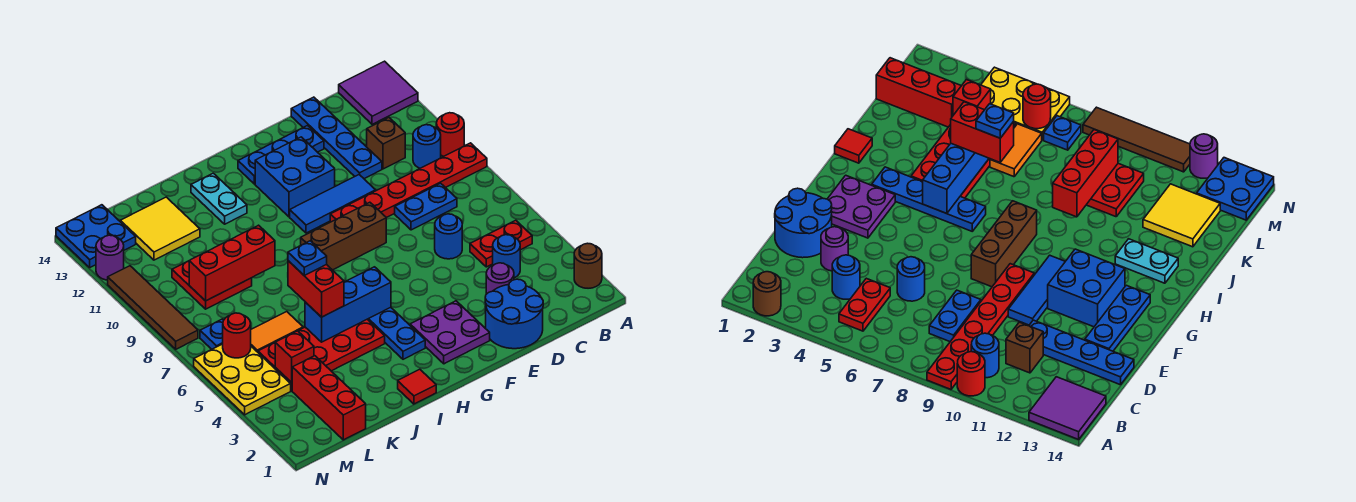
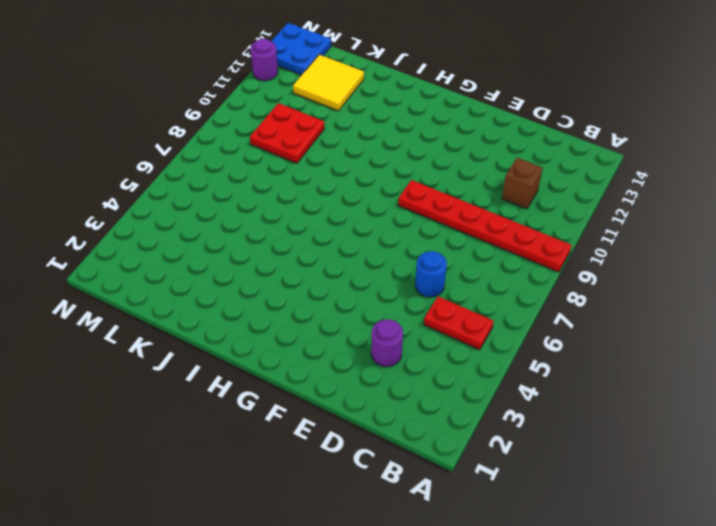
none -> brown round brick A2 level 1
none -> red round brick A10 level 1
none -> purple tile A13:B14 level 1
none -> blue round brick B10 level 1

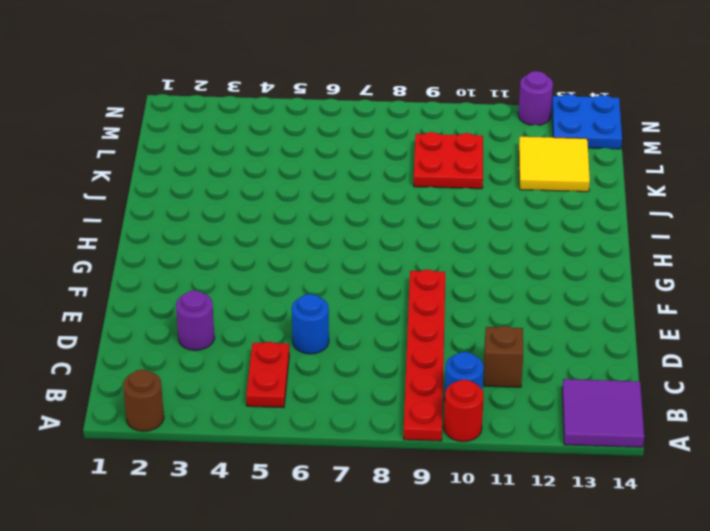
none -> blue round brick C4 level 1
none -> blue plate C8:D8 level 1
none -> blue round brick D1:E2 level 1
none -> blue plate D11:D14 level 1

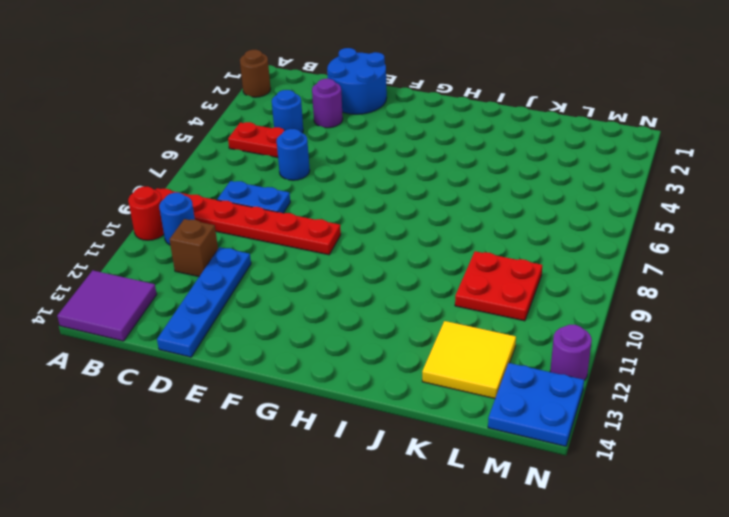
none -> blue tile E10:G10 level 1
none -> blue plate E13:G13 level 1
none -> purple plate F2:G3 level 1
none -> brown brick F8:H8 level 1

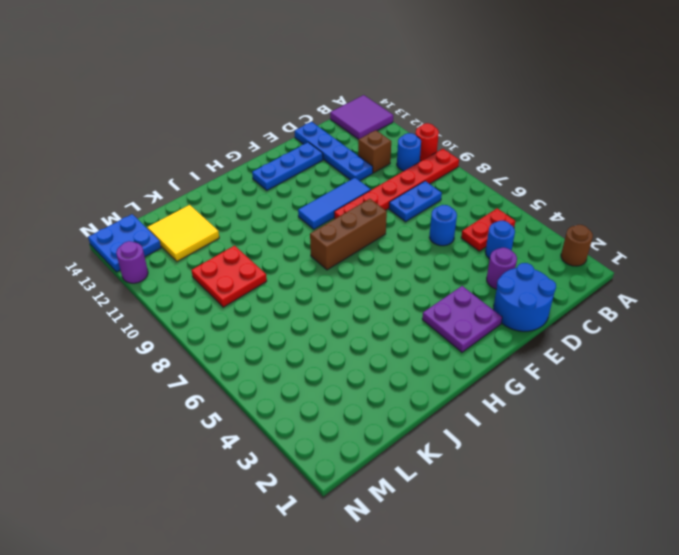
none -> blue brick F11:G12 level 1
none -> blue plate H3:H6 level 1
none -> red tile I1 level 1
none -> red plate I4:L5 level 1

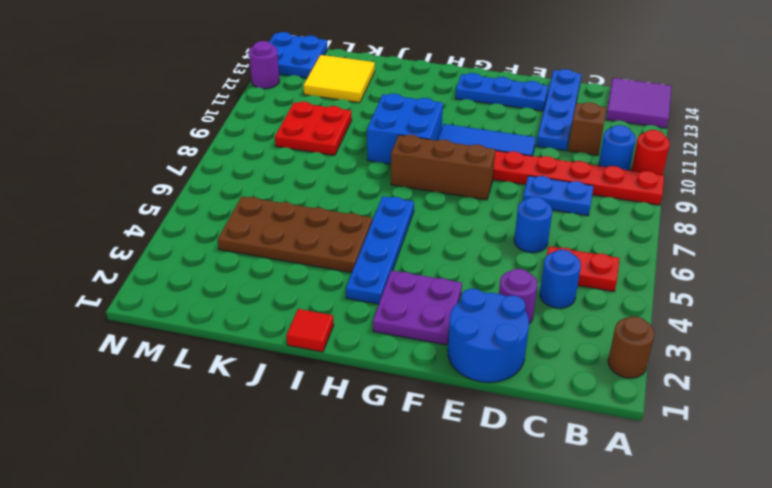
blue brick H9:I10 level 1 -> blue brick F11:G12 level 1
brown plate I4:L5 level 1 -> red plate I4:L5 level 1
none -> cyan plate I12:I13 level 1
none -> orange tile K6:L6 level 1
none -> red brick L1:L3 level 1
none -> yellow plate M4:N6 level 1

